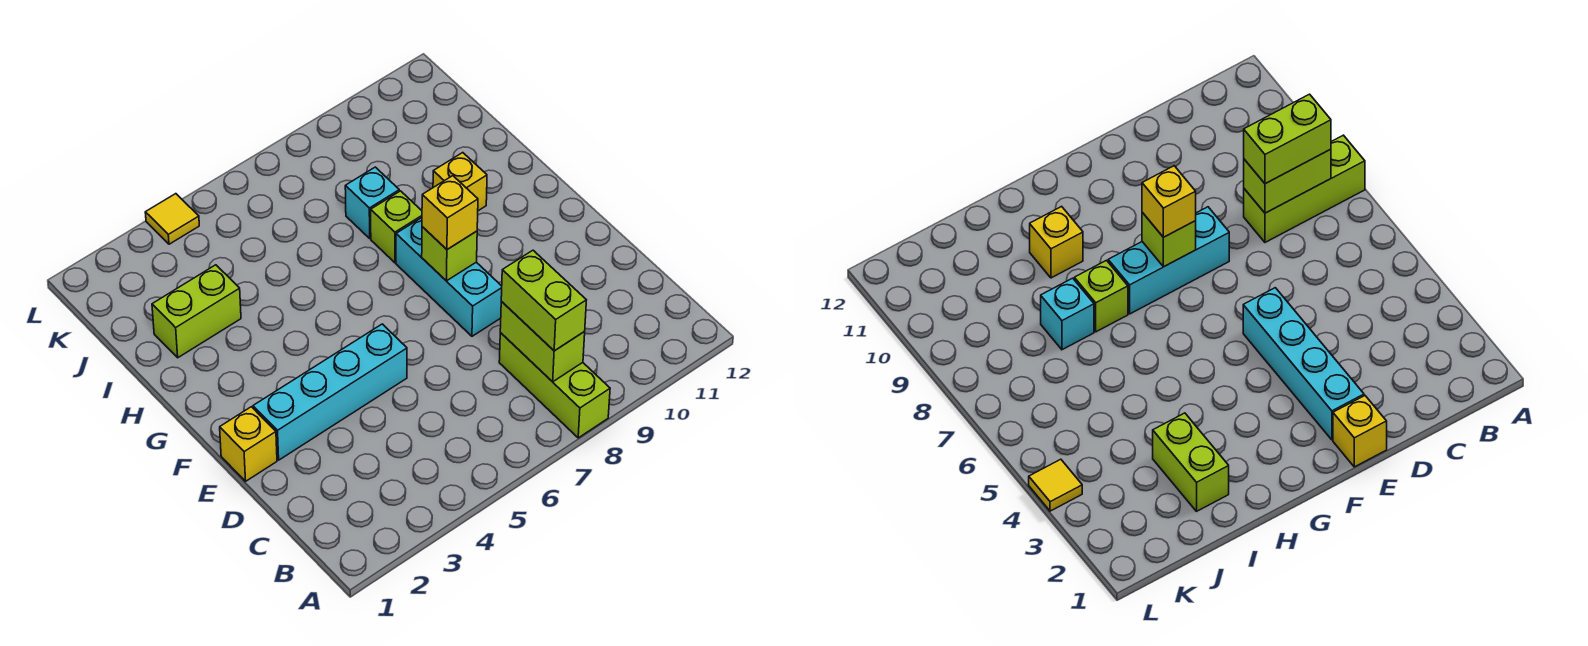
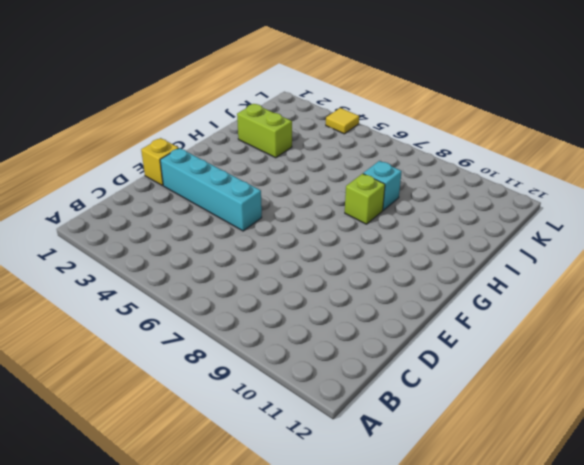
none -> lime brick A8:C8 level 1
none -> cyan brick E8:G8 level 1
none -> yellow brick H10 level 1

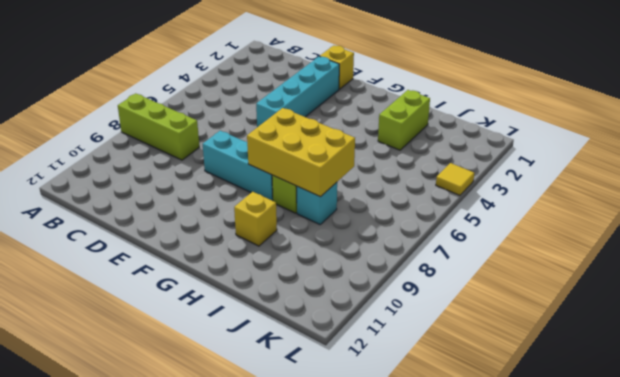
yellow brick G7:I8 level 2 -> none
none -> lime brick B8:C8 level 2
none -> lime brick F8 level 2
none -> lime brick B8:C8 level 3

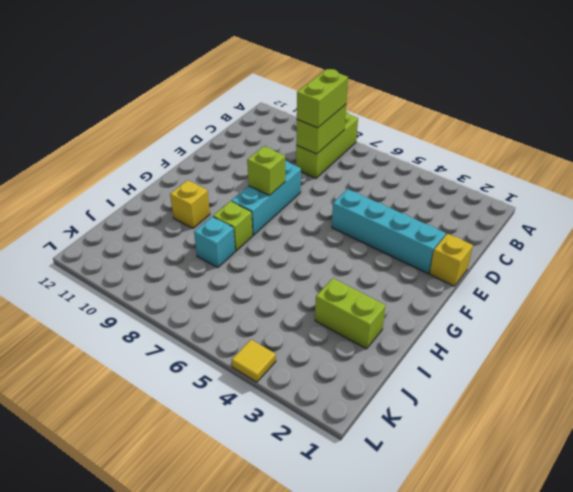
none -> yellow brick F8 level 3

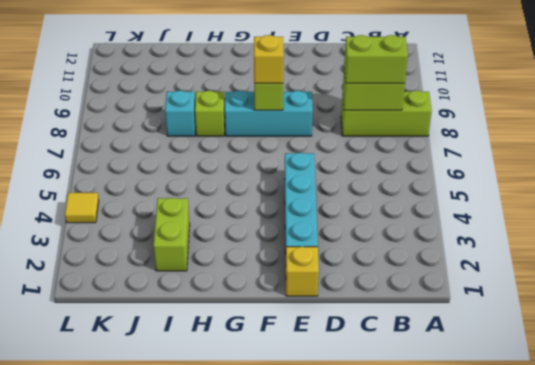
none -> yellow brick H10 level 1

